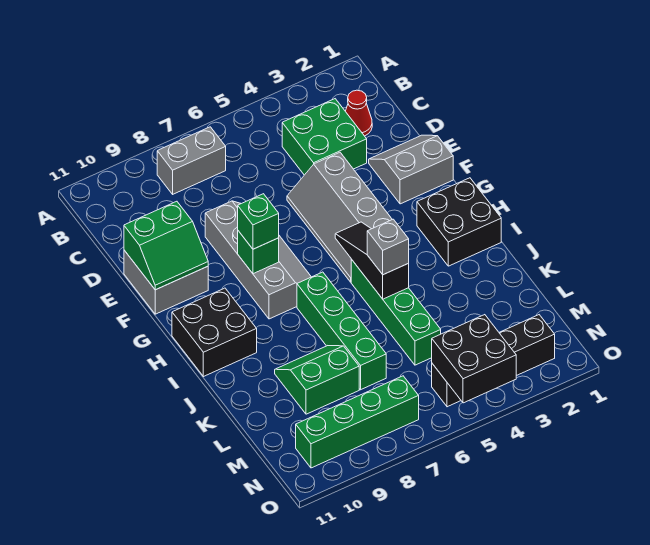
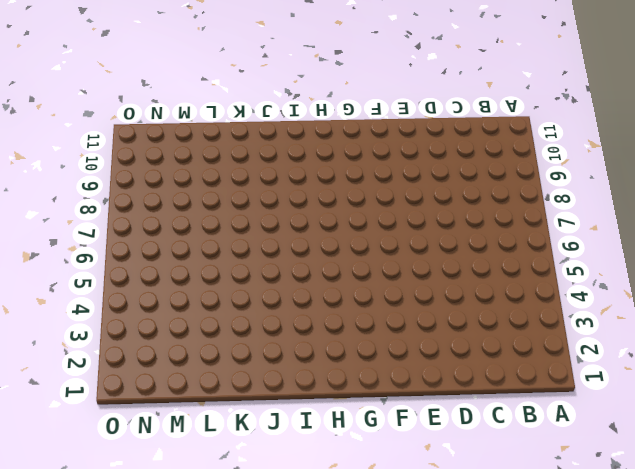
none -> grey brick B7:B8 level 1
none -> red cone C2 level 1
none -> green brick C3:D4 level 1

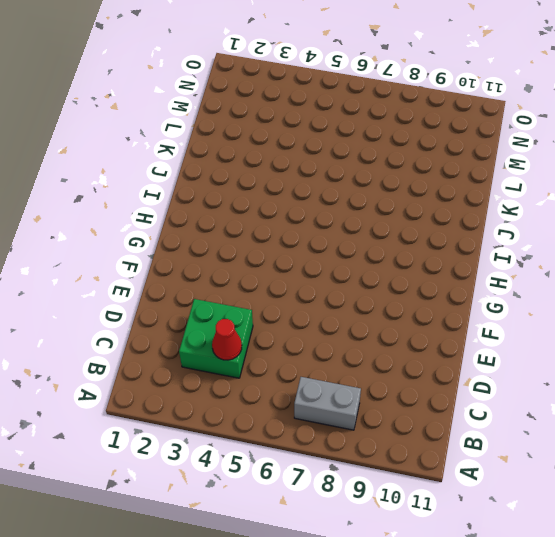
red cone C4 level 2 -> red cone C2 level 1
none -> grey slope E1:F2 level 1 top F
none -> grey slope E4:H5 level 1 top 4
none -> grey slope E7:H8 level 1 top 8

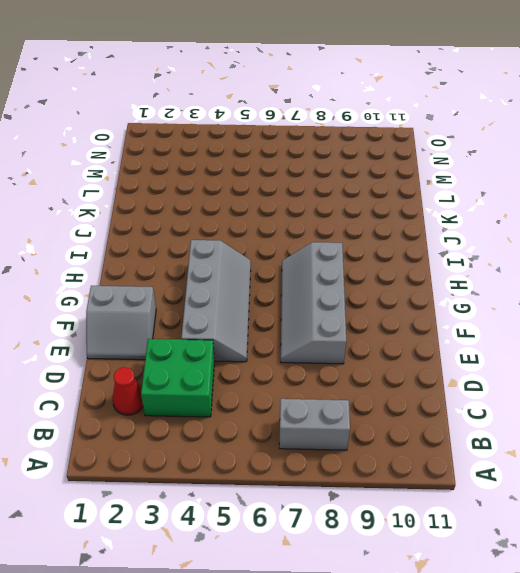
none -> grey brick E10:F11 level 1
none -> black brick H1:I2 level 1
none -> black brick H10:I11 level 1

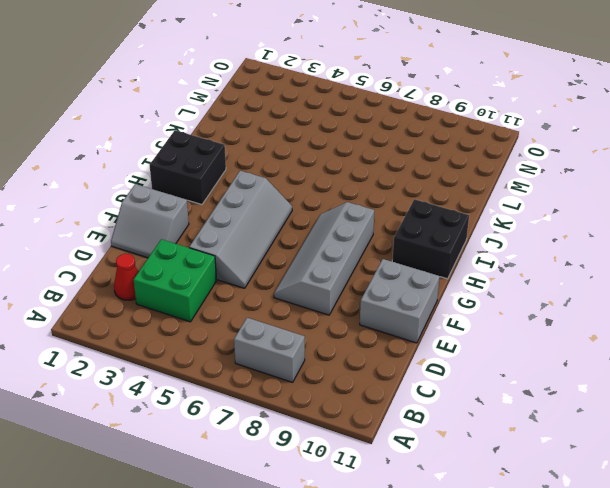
none -> green brick I5:L5 level 1
none -> green brick I7:L7 level 1
none -> green slope K8:L9 level 1 top L

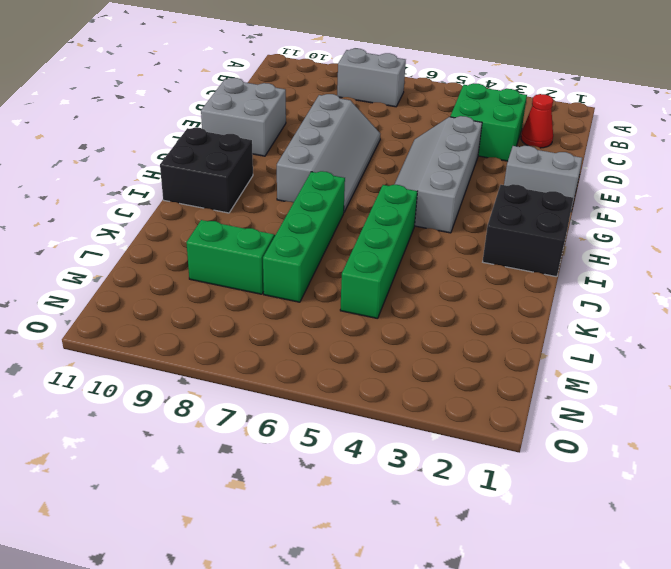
none -> black brick N2:N5 level 1
none -> green brick N7:N10 level 1
none -> green slope E10:F11 level 2 top E

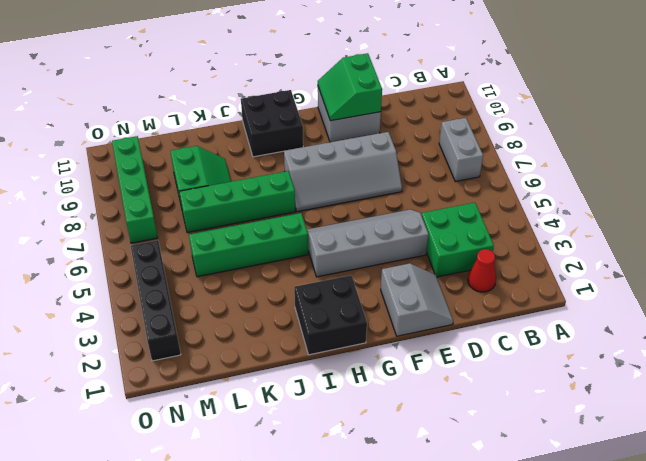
none -> green brick G8 level 2
none -> black slope H5:J5 level 2 top J
none -> black brick N4:O5 level 2

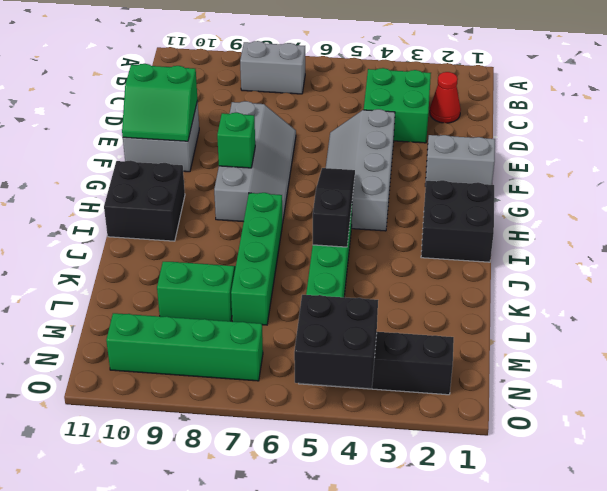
none -> green brick G8 level 3
none -> grey brick J5 level 3

